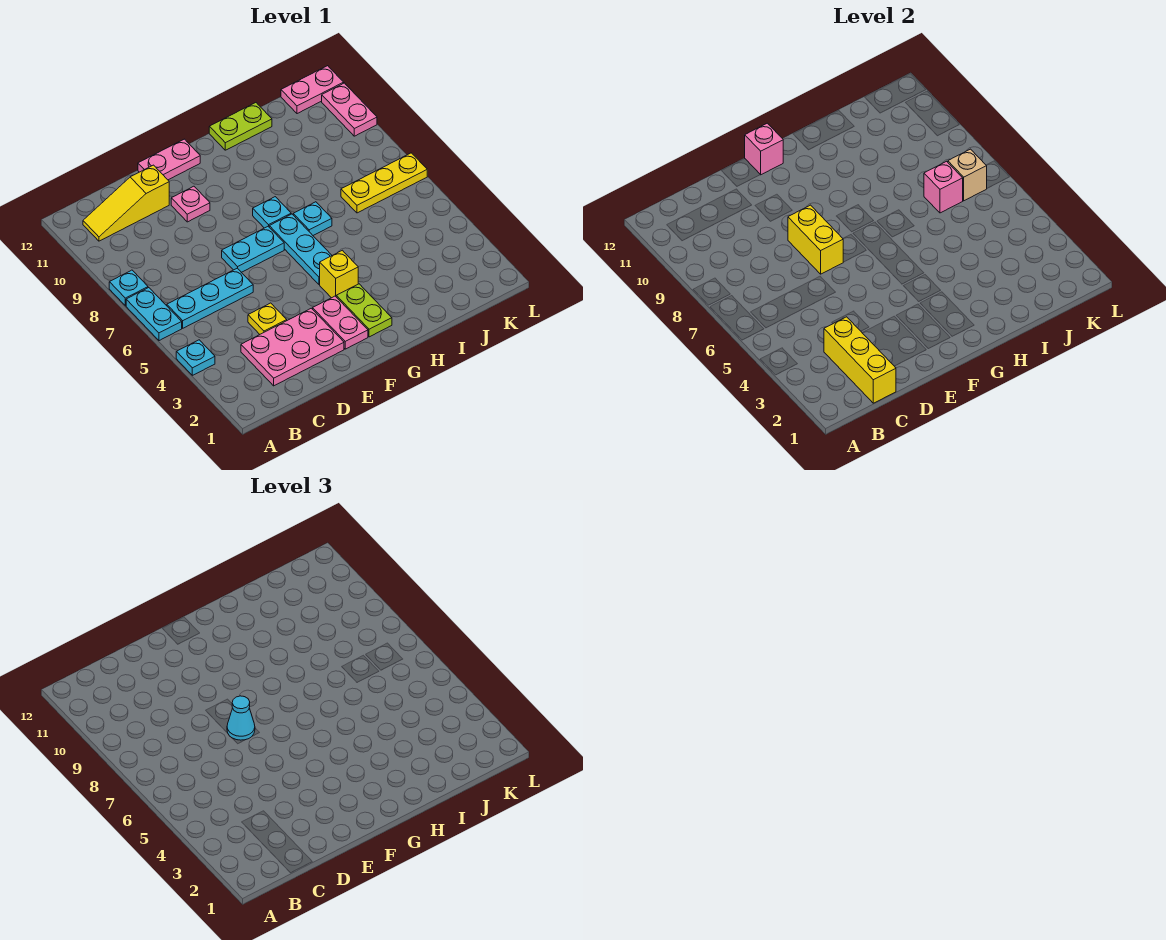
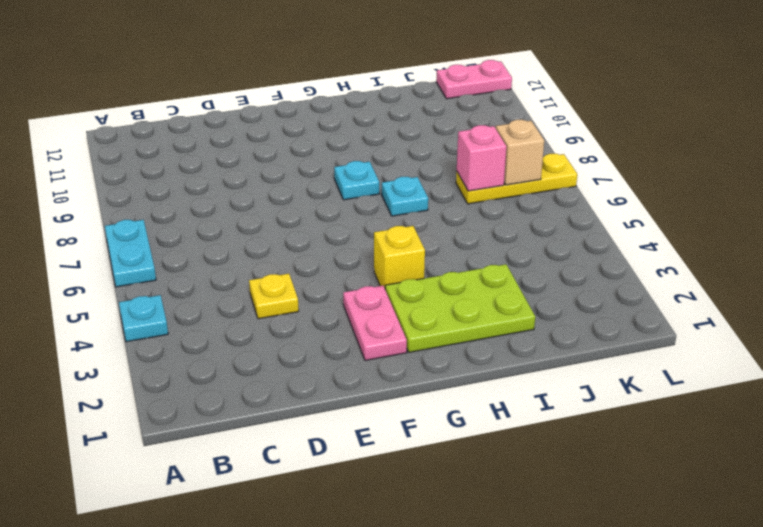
lime plate G2:I3 level 1 -> lime plate G2:G3 level 1
none -> cyan plate A8 level 1
none -> cyan plate B6:D6 level 1
none -> yellow slope B11:D11 level 1 top D

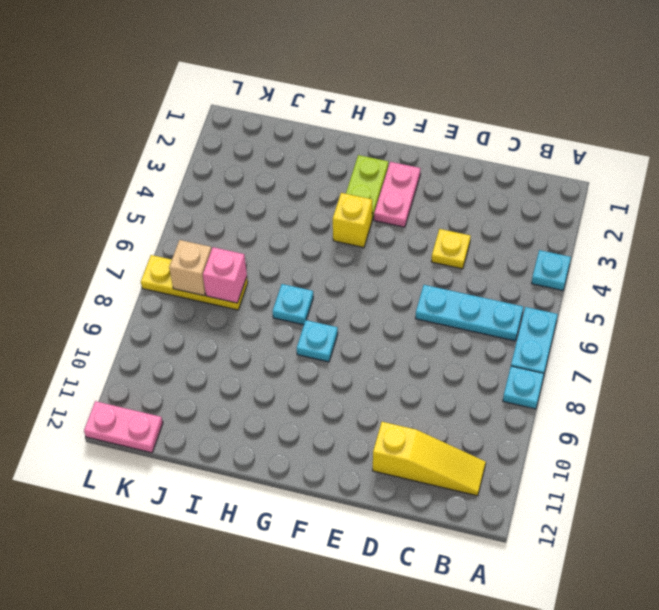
none -> pink plate C2:E3 level 1
none -> cyan plate E7:F7 level 1
none -> pink plate E10 level 1

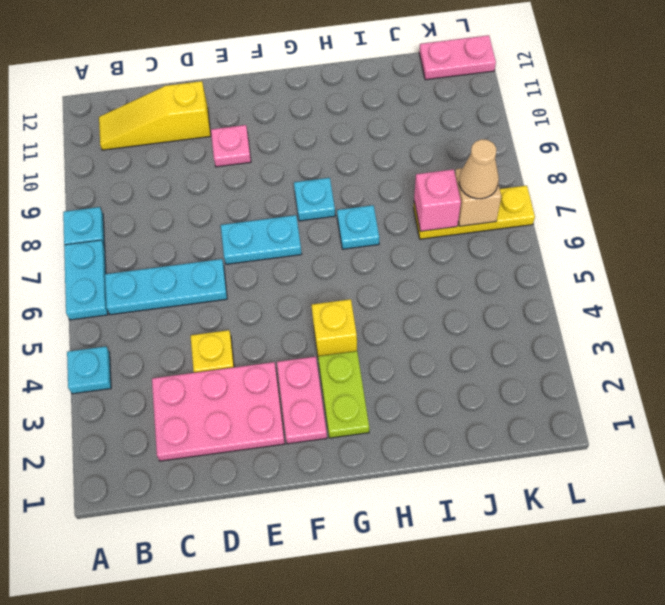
tan cone K7 level 3 -> none
none -> pink plate E12:F12 level 1
none -> cyan plate G5:G7 level 1
none -> lime plate H12:I12 level 1

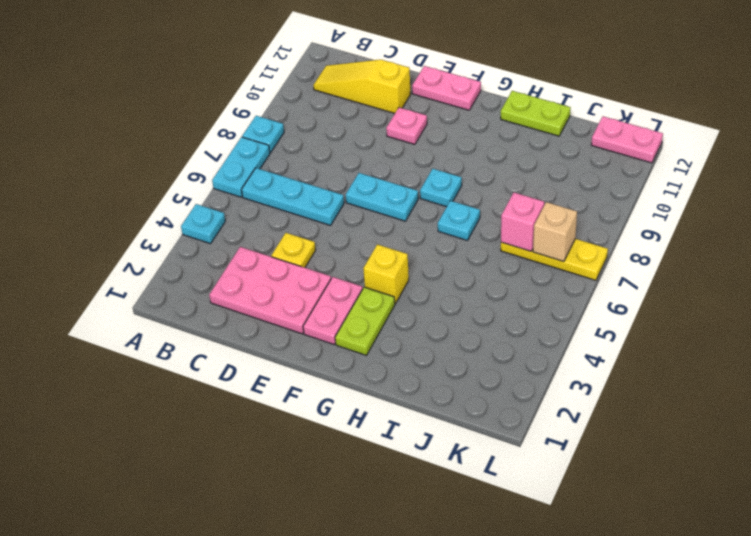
none -> cyan plate G5:G7 level 1
none -> pink plate L10:L11 level 1
none -> yellow brick C1:C3 level 2

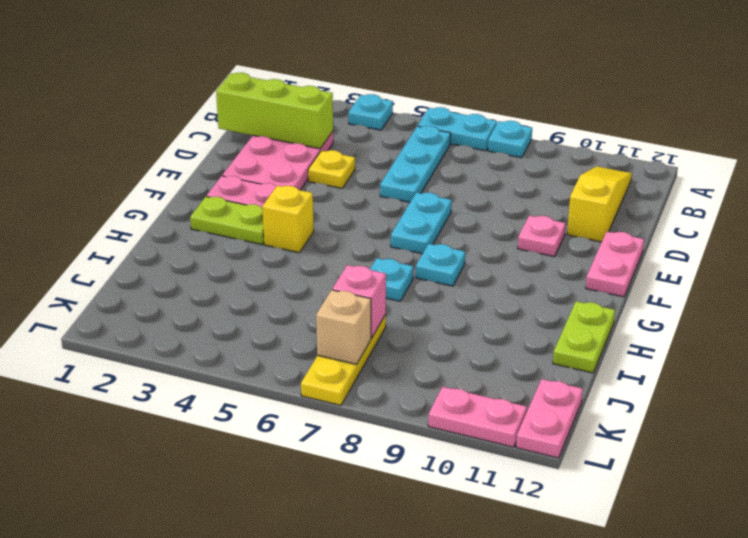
lime brick C1:C3 level 2 -> yellow brick C1:C3 level 2
none -> cyan plate G5:G7 level 1
none -> yellow brick E7:E8 level 2
none -> pink brick F12 level 2

